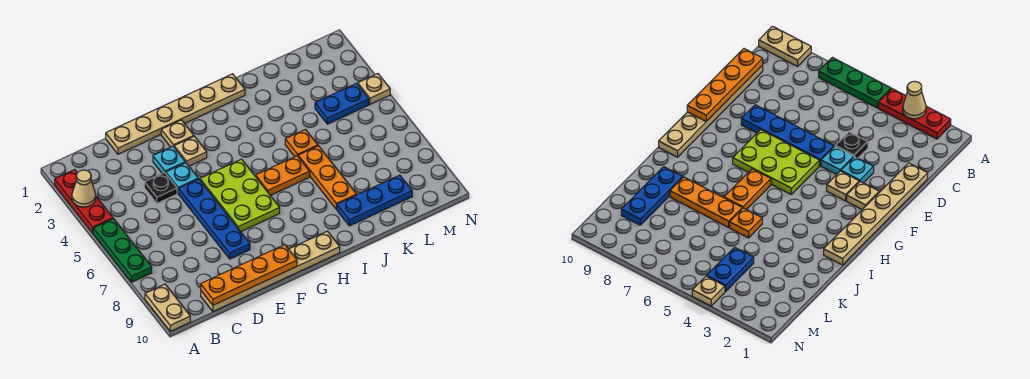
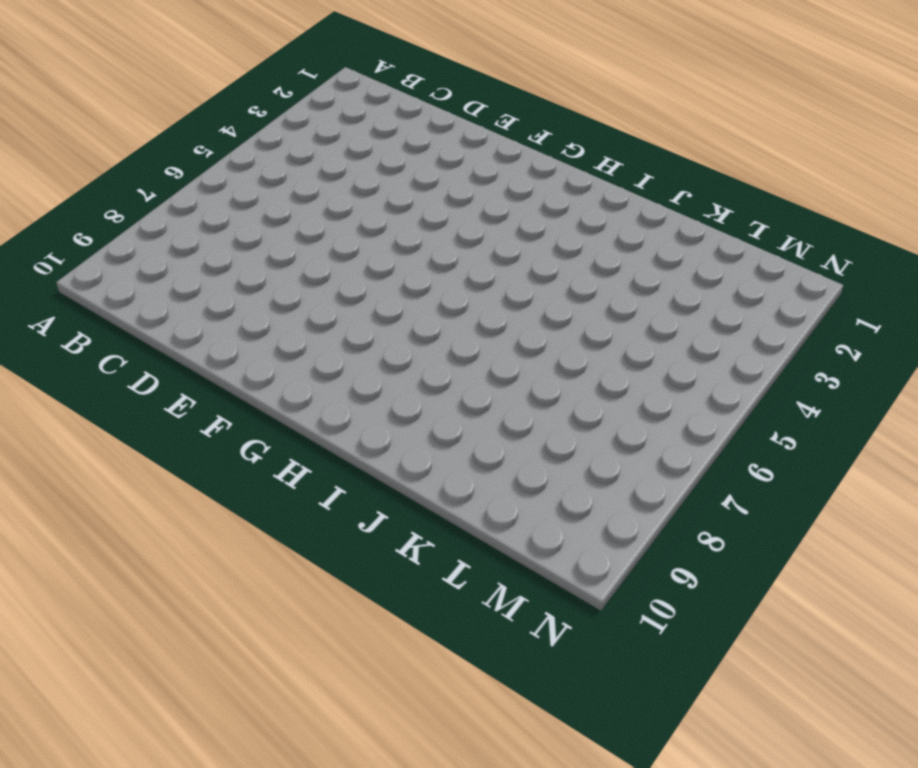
none -> red plate A2:A4 level 1
none -> green plate A5:A7 level 1
none -> tan plate A9:A10 level 1

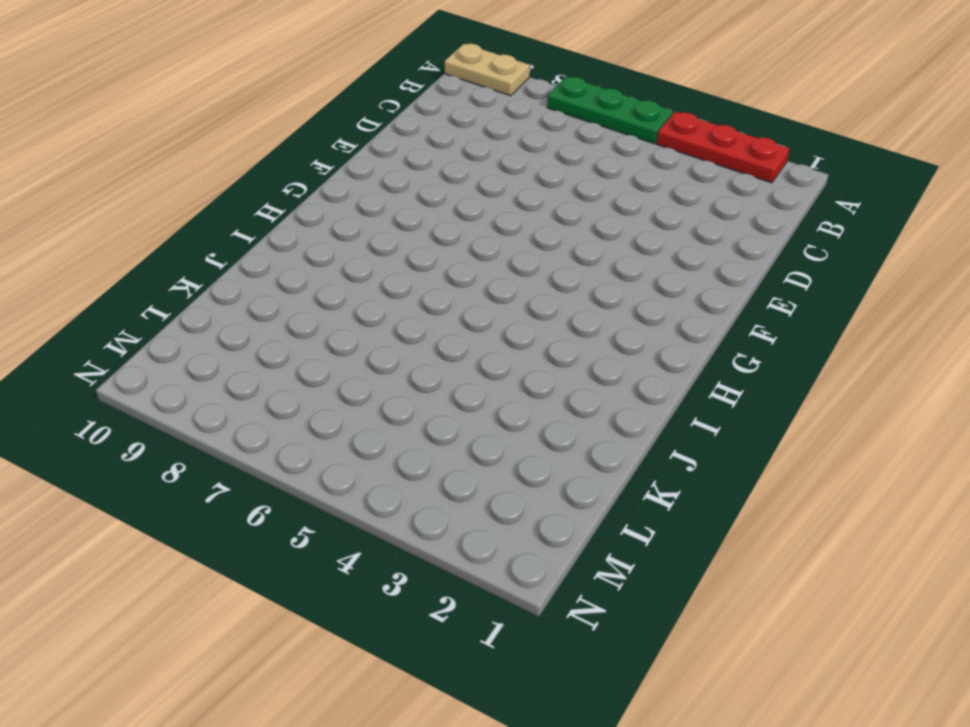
none -> tan plate C10:H10 level 1
none -> tan plate D1:I1 level 1
none -> black plate D4 level 1

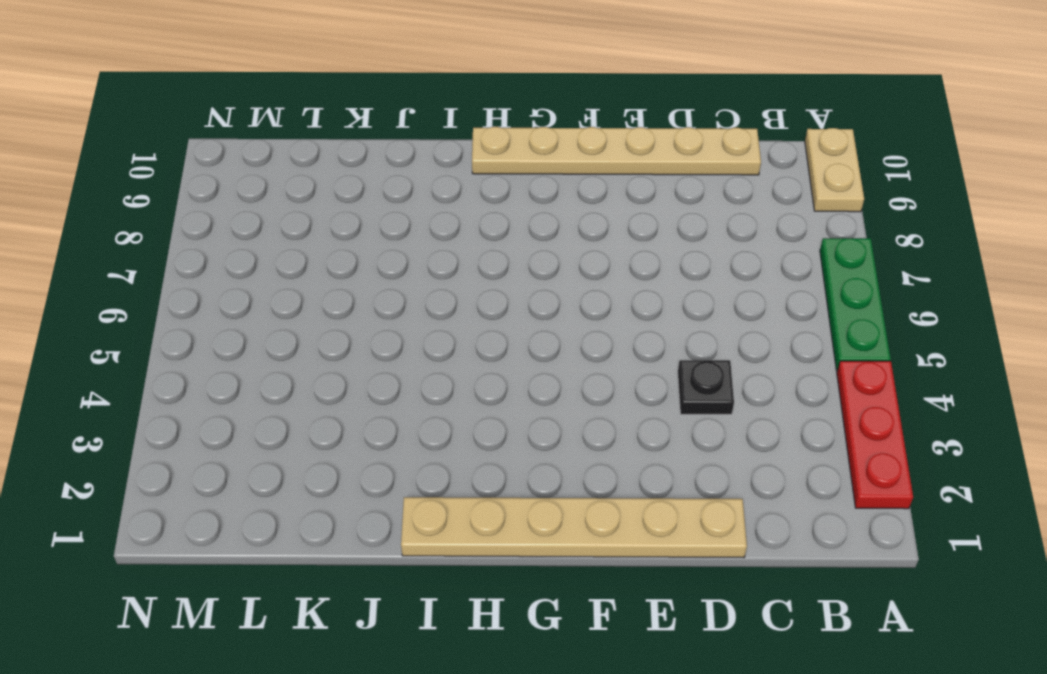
none -> cyan plate E3 level 1
none -> cyan plate E4 level 1
none -> blue plate E5:E8 level 1

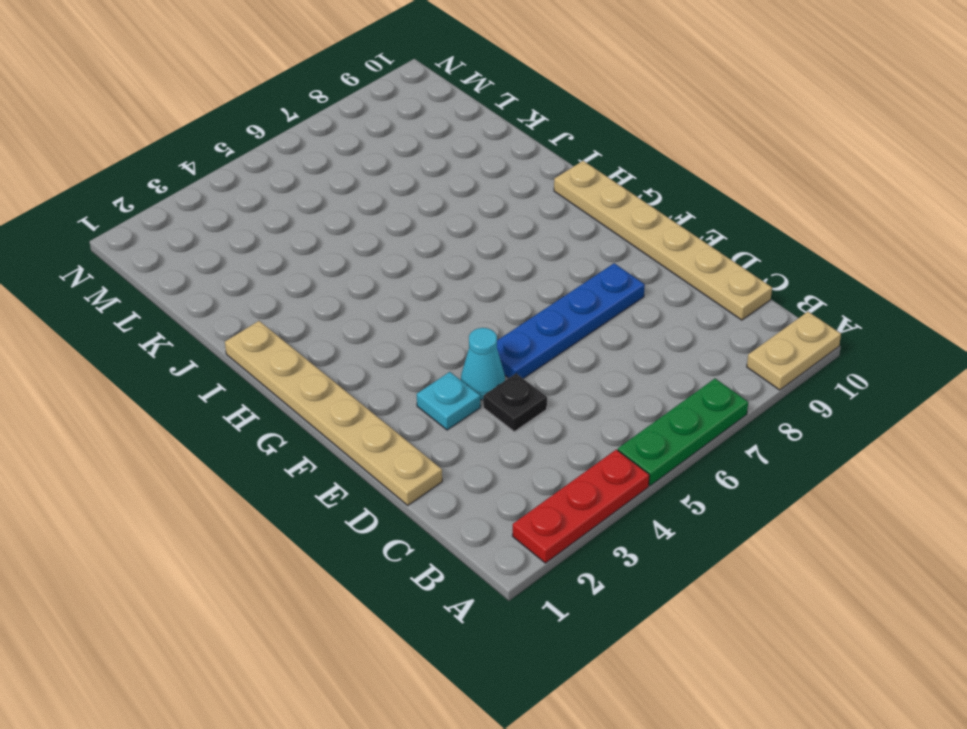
cyan cone E4 level 1 -> cyan plate E4 level 1
none -> tan plate F2 level 1
none -> tan plate F3 level 1
none -> lime plate F5:G7 level 1

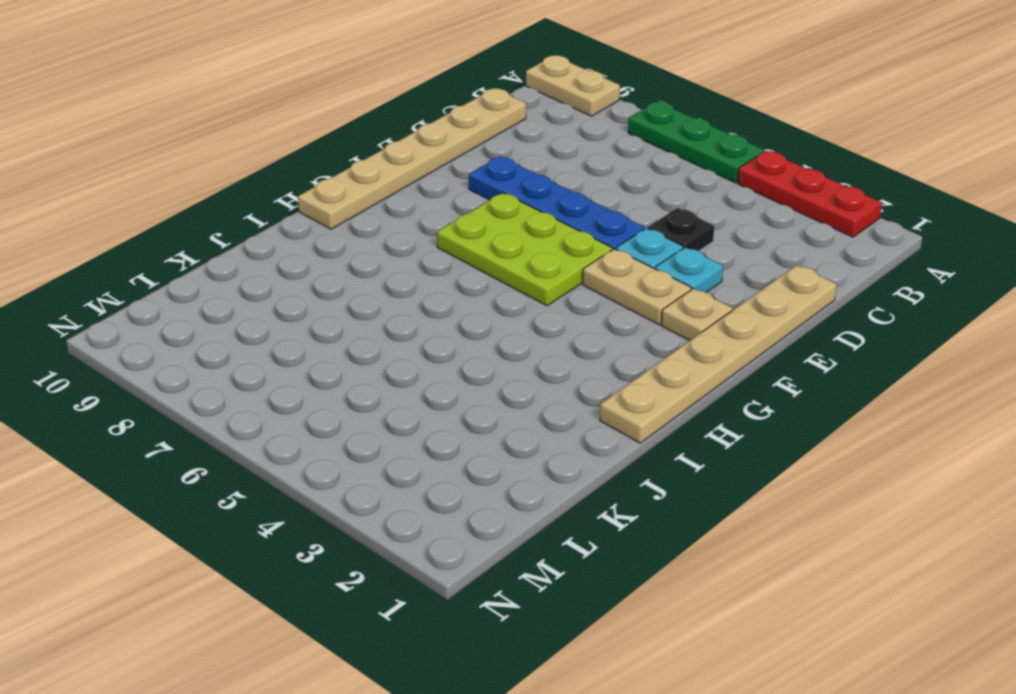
tan plate F3:F4 level 1 -> tan plate F3 level 1
none -> orange plate H6:I6 level 1
none -> orange plate J5 level 1
none -> orange plate J6:J8 level 1

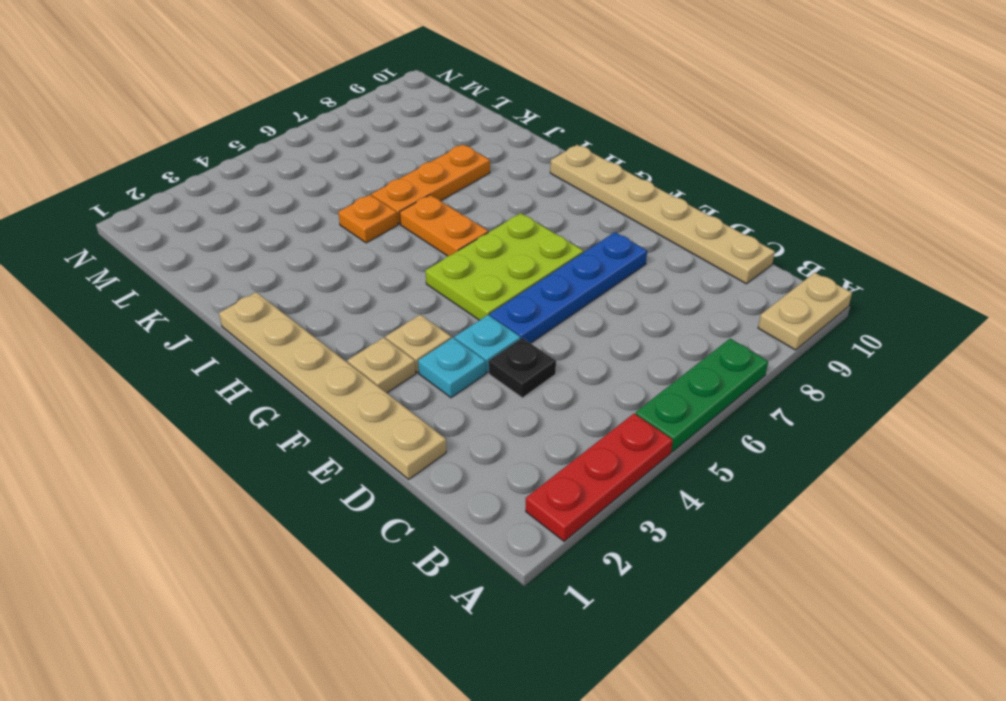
none -> blue plate J9:L9 level 1
none -> blue plate L4:M4 level 1
none -> tan plate N4 level 1

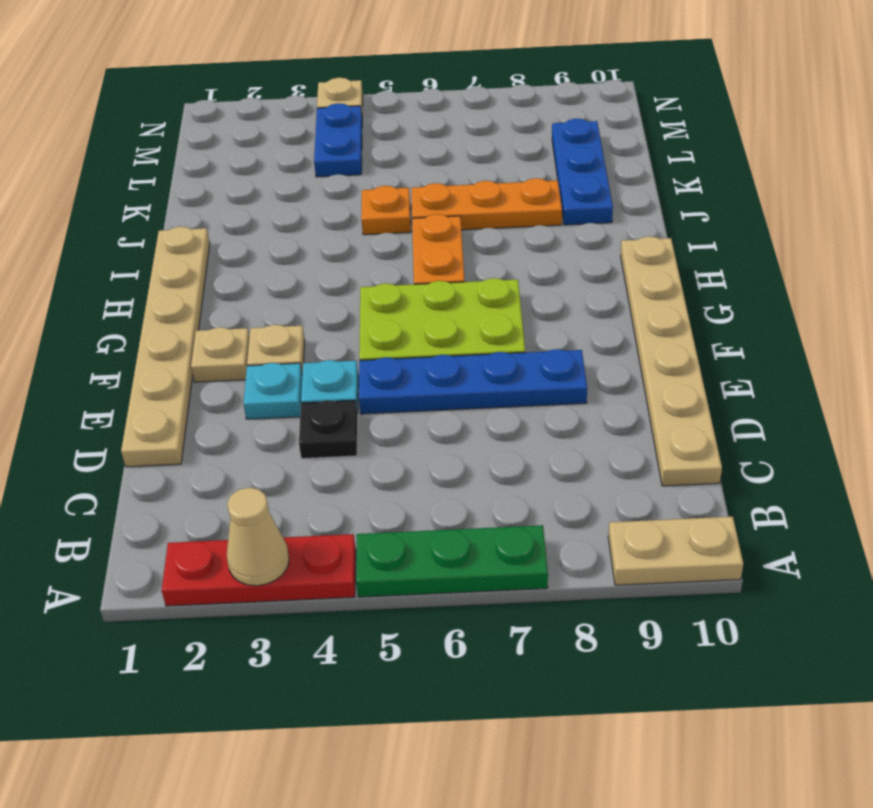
none -> orange plate C10:F10 level 2

